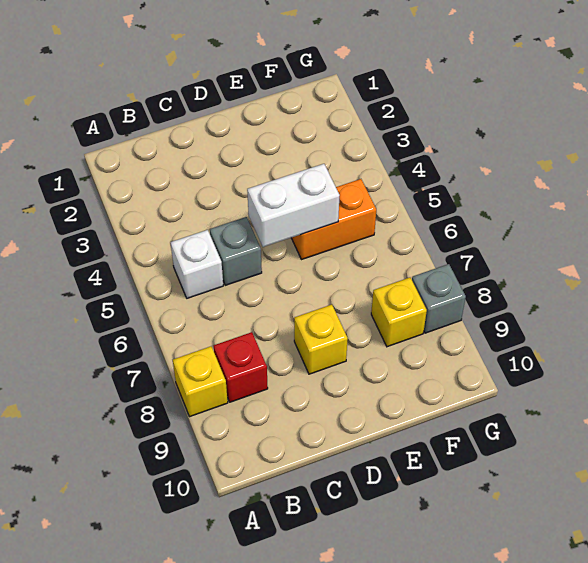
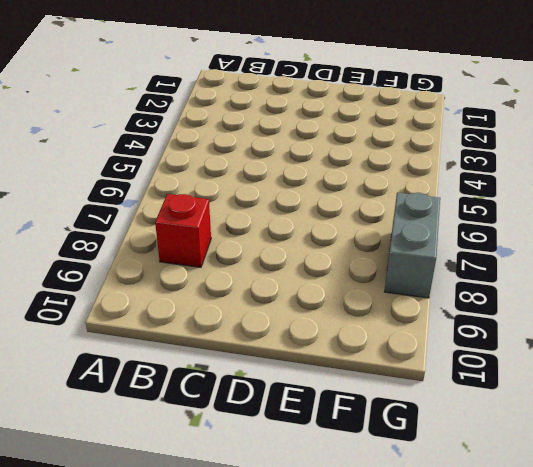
grey brick G7:G8 level 1 -> grey brick G8 level 1
none -> yellow brick A8 level 1
none -> white brick B5 level 1

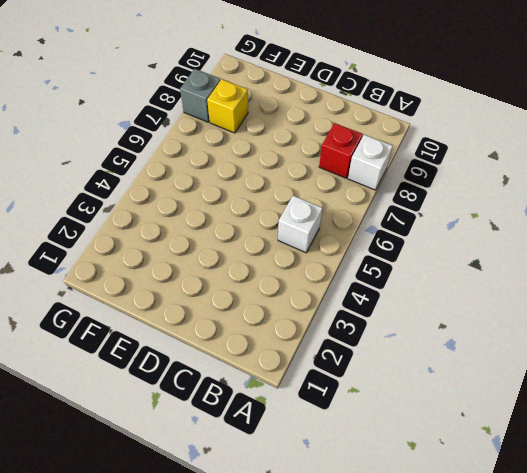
white brick A8 level 1 -> yellow brick A8 level 1
none -> grey brick C5 level 1
none -> yellow brick D8 level 1

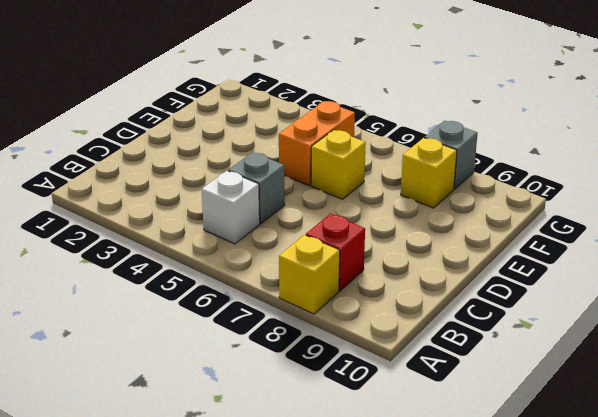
yellow brick E6 level 1 -> yellow brick D8 level 1
none -> white brick D5:E5 level 2

